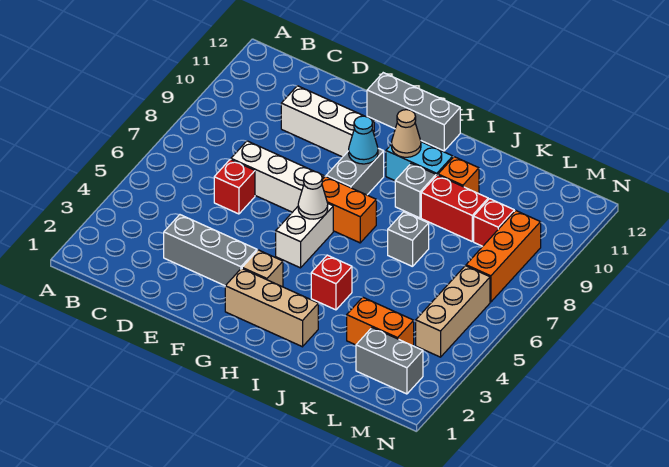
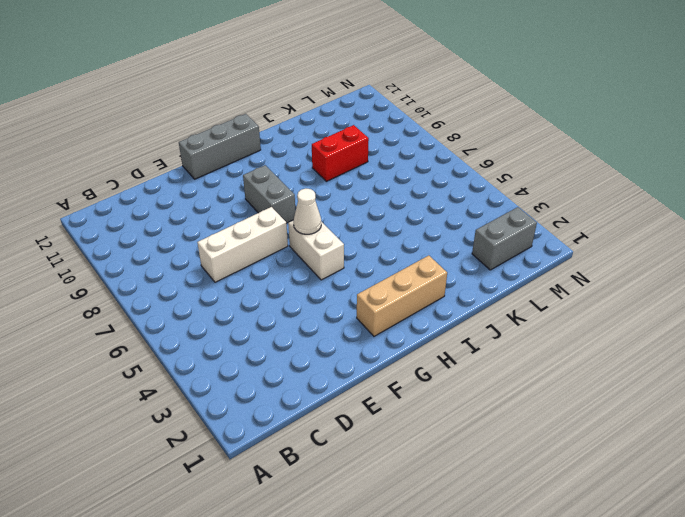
none -> grey brick D3:F3 level 1
none -> red brick D6 level 1
none -> white brick D10:F10 level 1

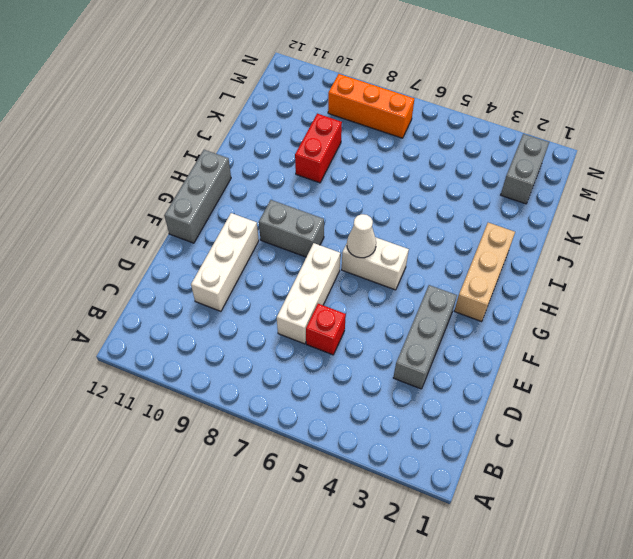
none -> tan brick G3 level 1
none -> orange brick G7:H7 level 1
none -> cyan brick H10:I10 level 1

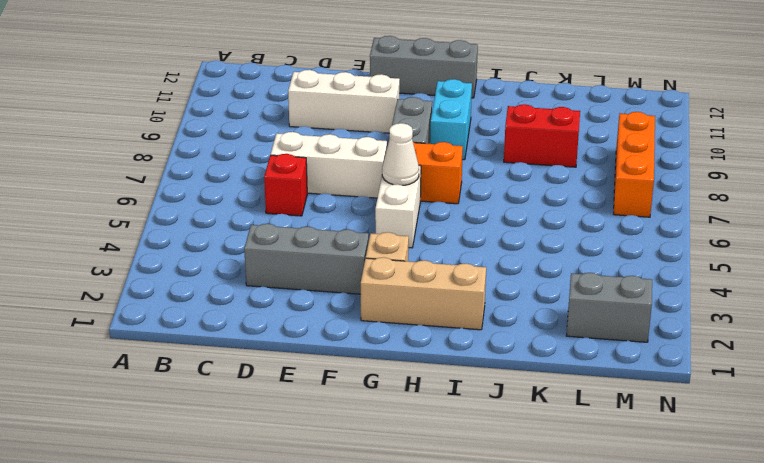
cyan brick H9:H10 level 1 -> cyan brick H10:I10 level 1
none -> red brick I4 level 1
none -> grey brick I9 level 1
none -> grey brick J7 level 1

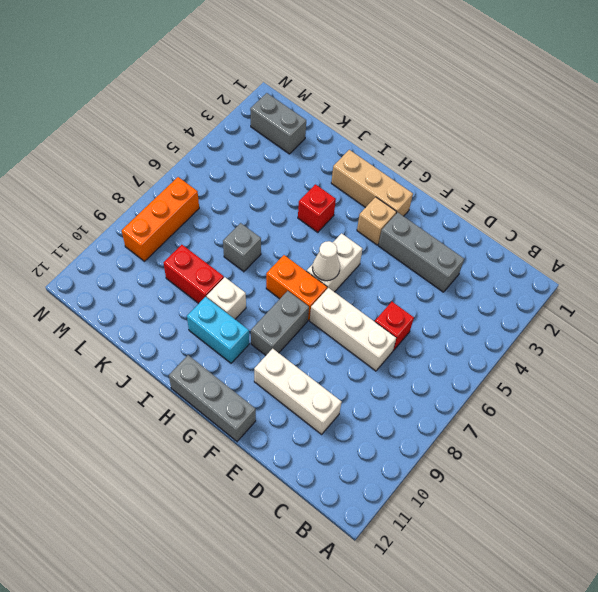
white brick I9 level 1 -> grey brick I9 level 1
none -> orange brick J10 level 1
none -> orange brick K3:L3 level 1
none -> red brick L9 level 1

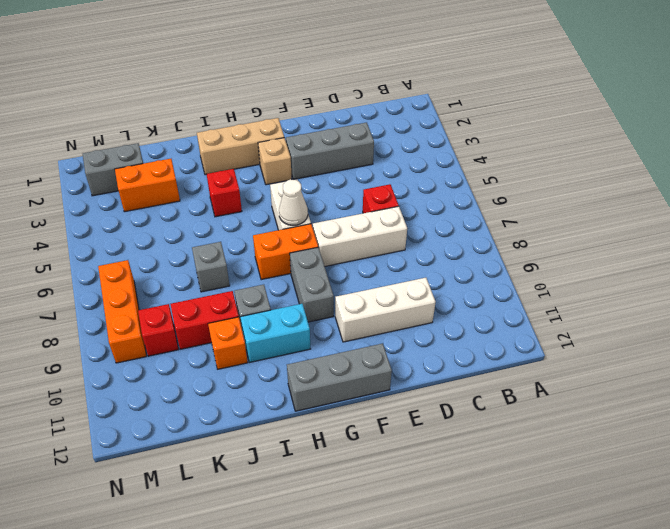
none -> tan brick M4:M6 level 1
none -> cyan cone G9 level 2
none -> tan cone H10 level 2

